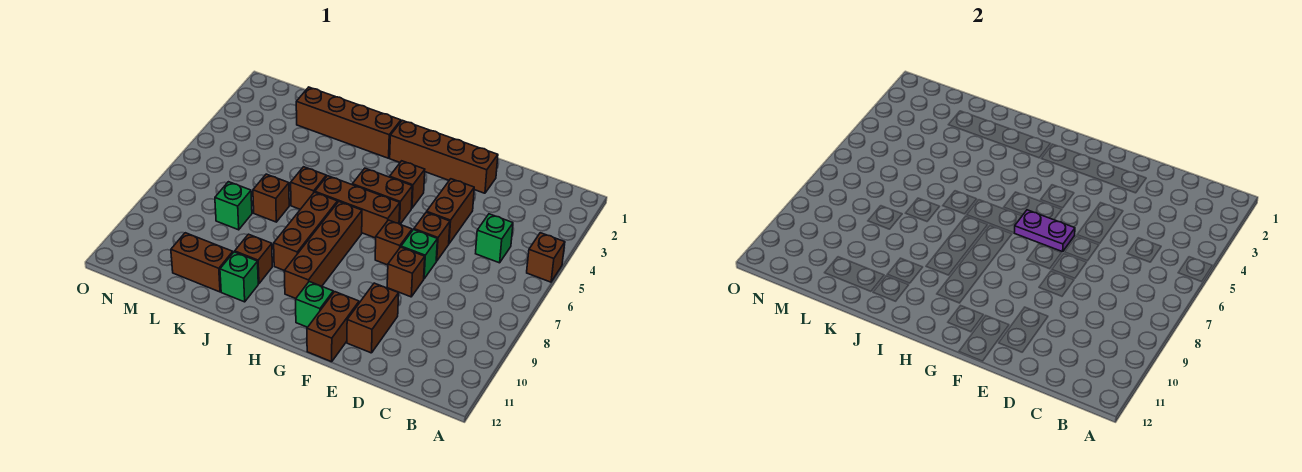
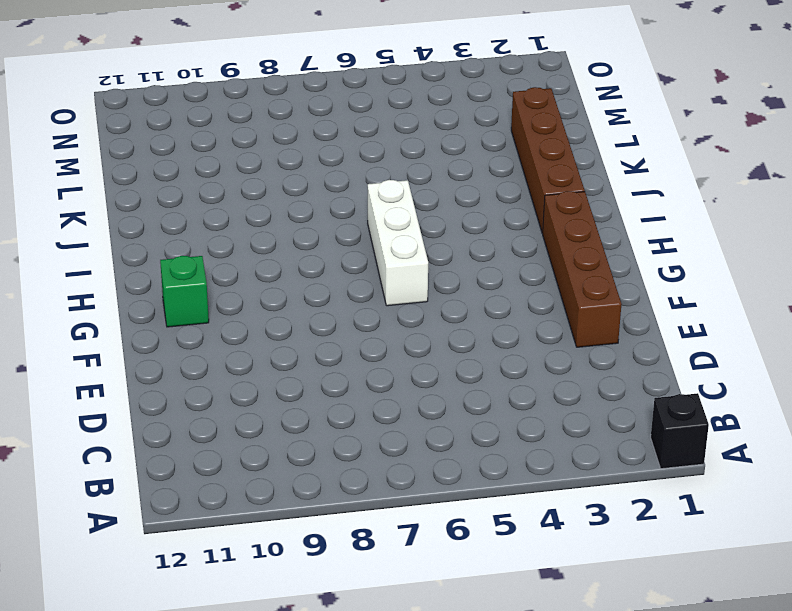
black brick A1 level 1 -> none
white brick G6:I6 level 1 -> brown brick G6:I6 level 1
none -> brown brick A5 level 1
none -> green brick C5 level 1
none -> brown brick E4:E5 level 1

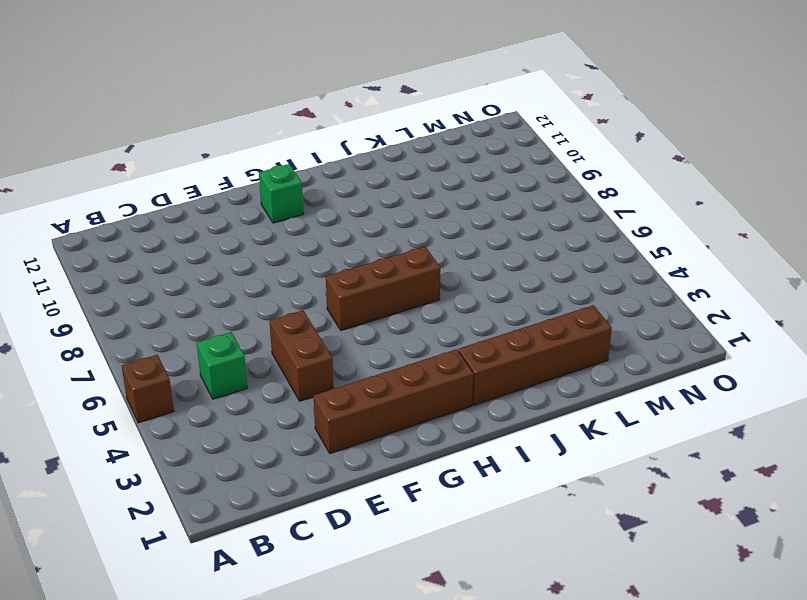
none -> brown brick E6 level 1
none -> green brick E7 level 1
none -> brown brick E8 level 1

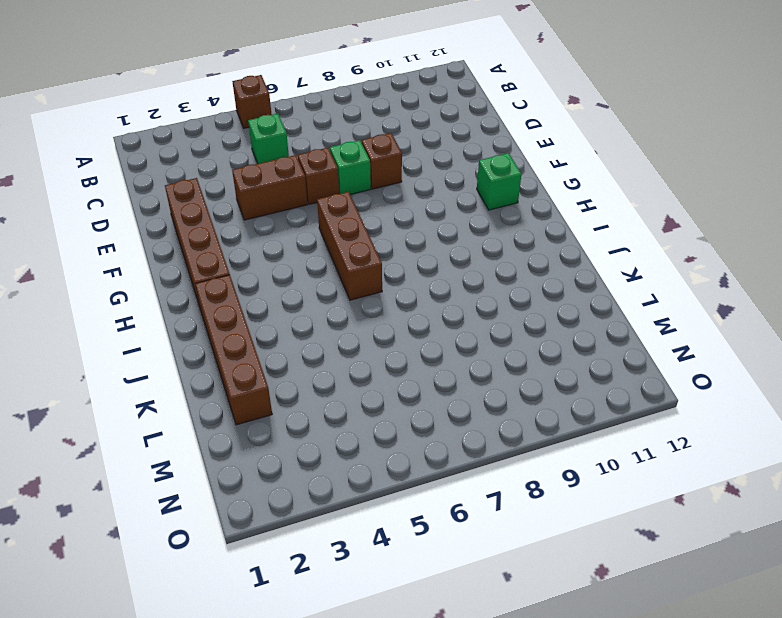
none -> brown brick E10:E11 level 1
none -> brown brick F7 level 1
none -> brown brick F11:F12 level 1

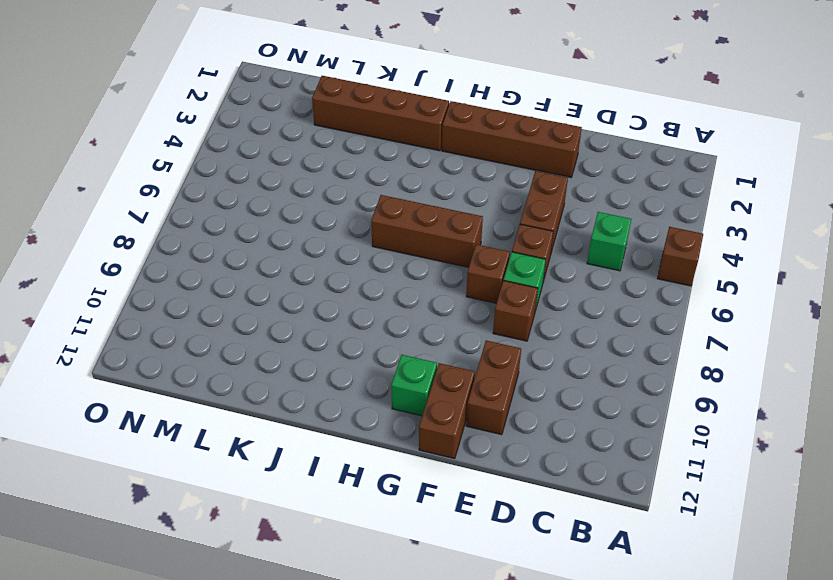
none -> brown brick G4 level 1
none -> brown brick G5:H5 level 1
none -> brown brick H7:H10 level 1

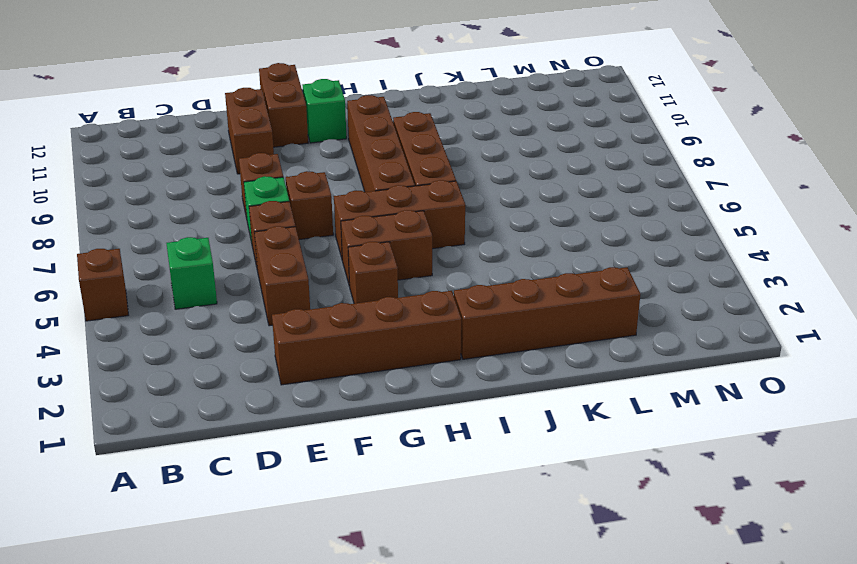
none -> brown brick J6 level 1
none -> brown brick J10 level 1
none -> green brick J11 level 1

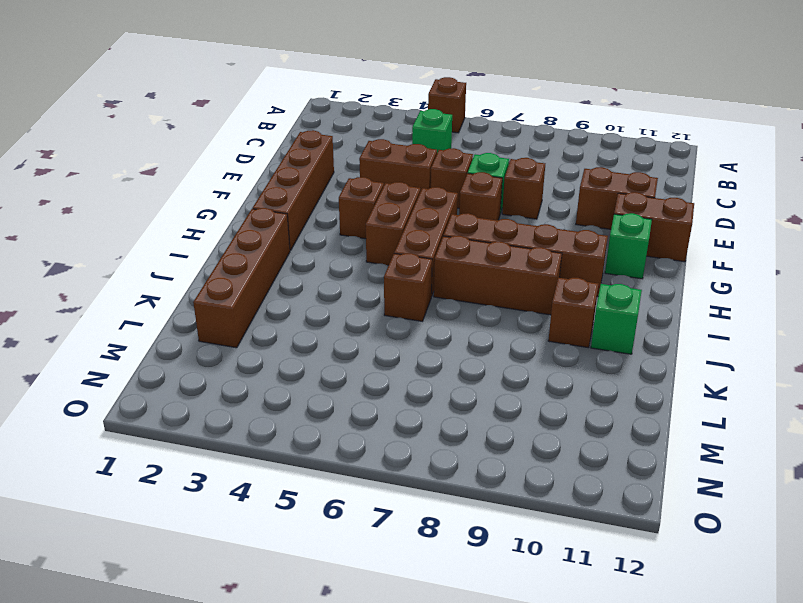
none -> brown brick K7 level 1
none -> brown brick K11:L11 level 1
none -> green brick L8 level 1

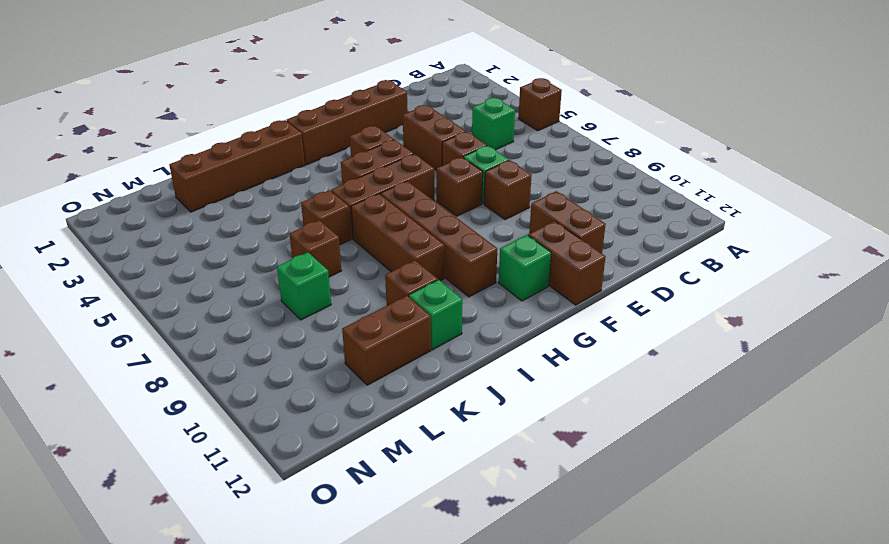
none -> purple plate F6:G6 level 2

